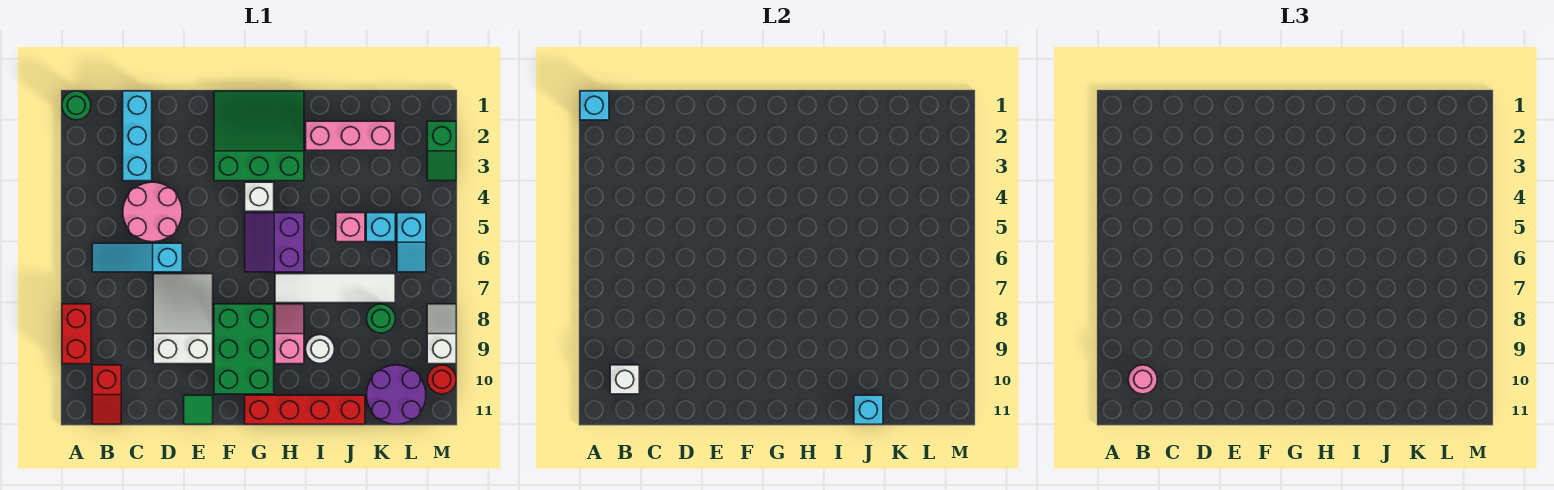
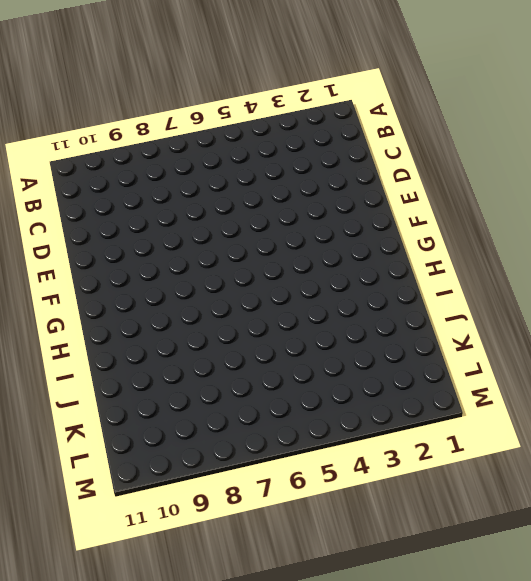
none -> green round brick A1 level 1
none -> red brick A8:A9 level 1
none -> cyan slope B6:D6 level 1 top D

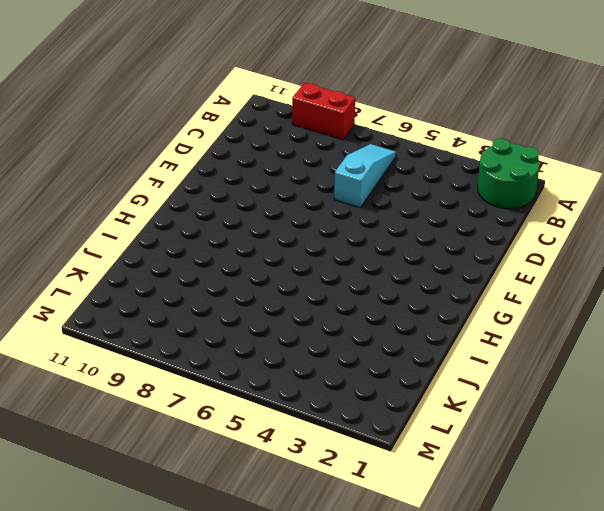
green round brick A1:B2 level 1 -> green round brick A1 level 1
none -> red slope B10:B11 level 1 top 10
none -> cyan brick C1:C3 level 1
none -> pink round brick C4:D5 level 1

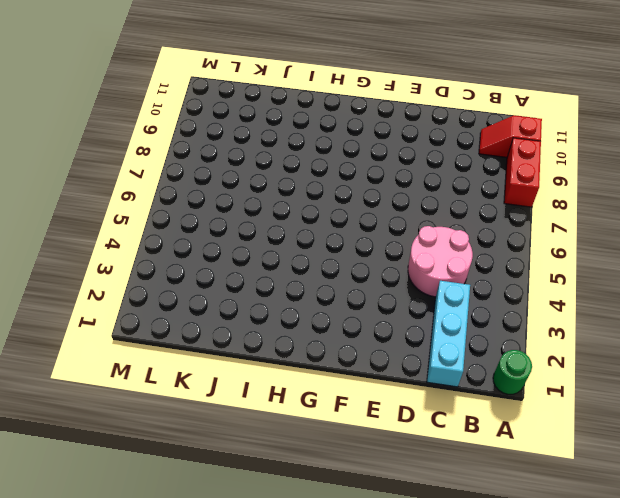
red slope A10:B10 level 1 top A -> red slope B10:B11 level 1 top 10
none -> cyan slope B6:D6 level 1 top D
none -> white slope D7:E9 level 1 top 9
none -> green tile E11 level 1

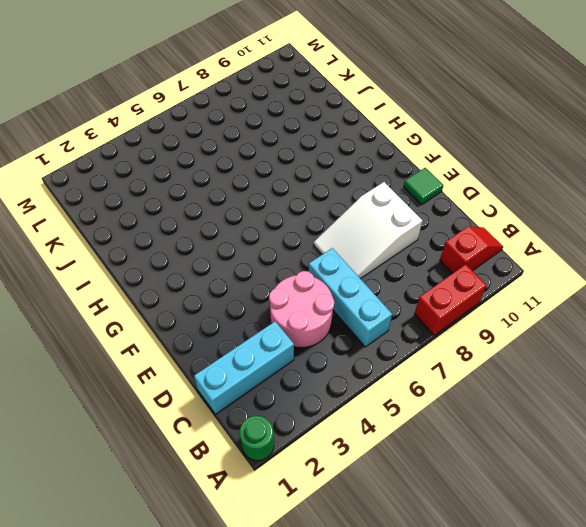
cyan brick B6:D6 level 1 -> cyan slope B6:D6 level 1 top D
none -> green slope F1:H3 level 1 top 3
none -> green brick F8:G10 level 1
none -> white brick G4 level 1

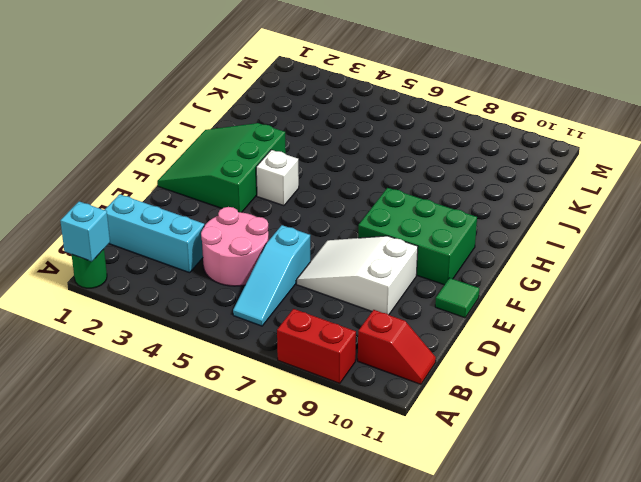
none -> purple slope G5:H6 level 1 top H
none -> red brick G11:J11 level 1
none -> white tile H7:K7 level 1

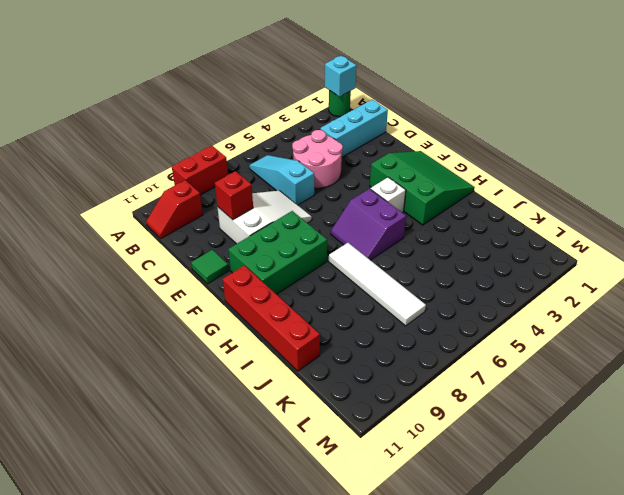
red brick D9 level 2 -> none
purple slope G5:H6 level 1 top 5 -> purple slope G5:H6 level 1 top H
none -> pink slope H8:H9 level 1 top 9
none -> pink brick I2:K2 level 1
none -> white round brick I9 level 1

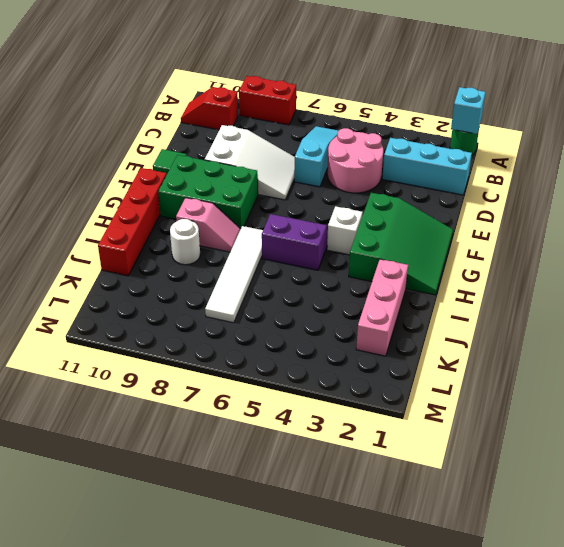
none -> pink brick J5 level 1
none -> cyan brick K5 level 1
none -> green round brick K8 level 1

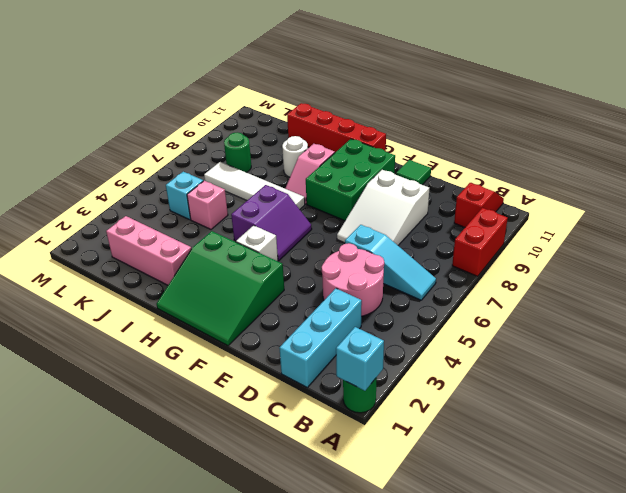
none -> purple round brick K10:L11 level 1
none -> cyan slope L5:L6 level 1 top 5
none -> green slope M2:M3 level 1 top 2

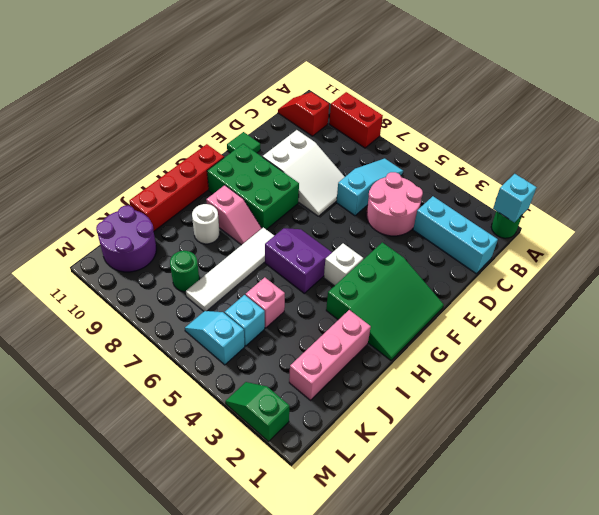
none -> white slope M8:M9 level 1 top 9
none -> red round brick M10 level 1
none -> white brick B10 level 2

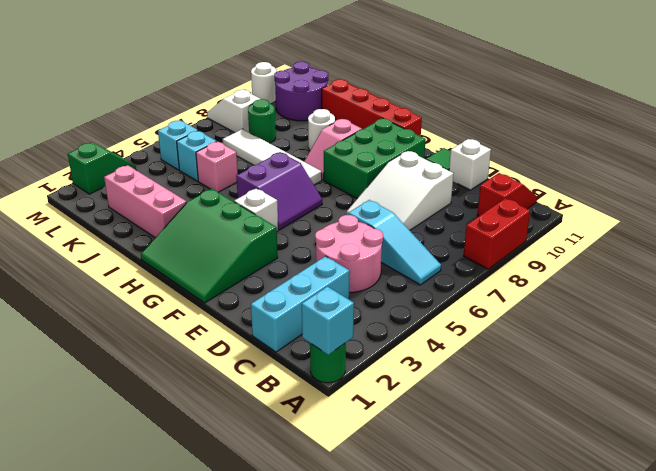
white brick D11 level 1 -> white brick B10 level 2
white slope L8:M8 level 1 top L -> white slope M8:M9 level 1 top 9
white round brick M10 level 1 -> red round brick M10 level 1
none -> cyan brick J11 level 2
none -> pink round brick B10 level 3

